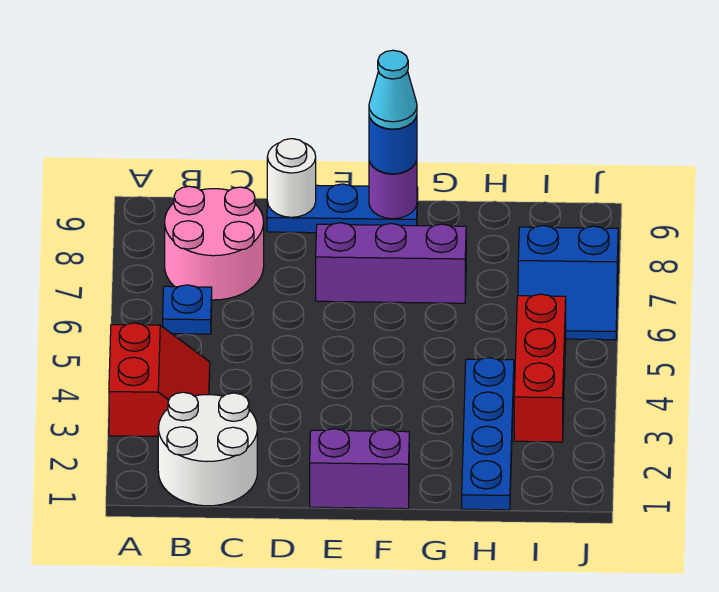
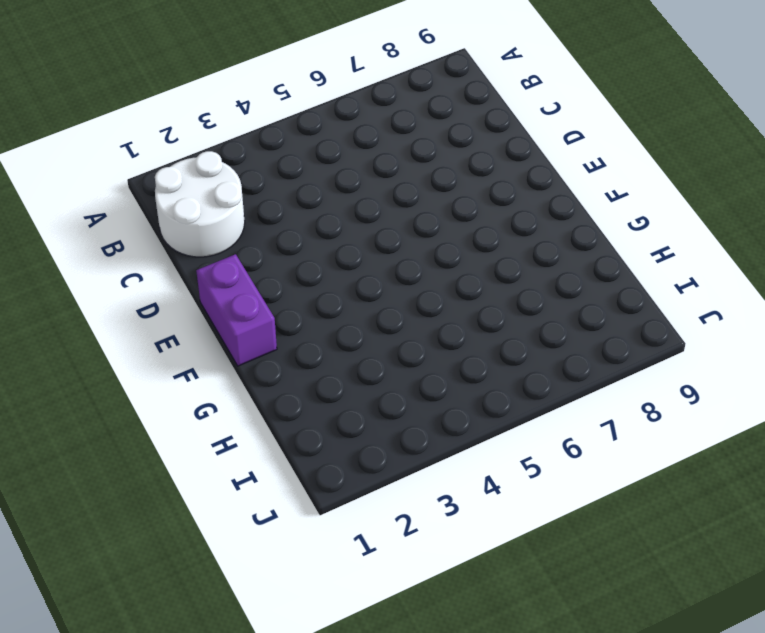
none -> red slope A3:B4 level 1 top A
none -> blue plate B6 level 1
none -> pink round brick B7:C8 level 1

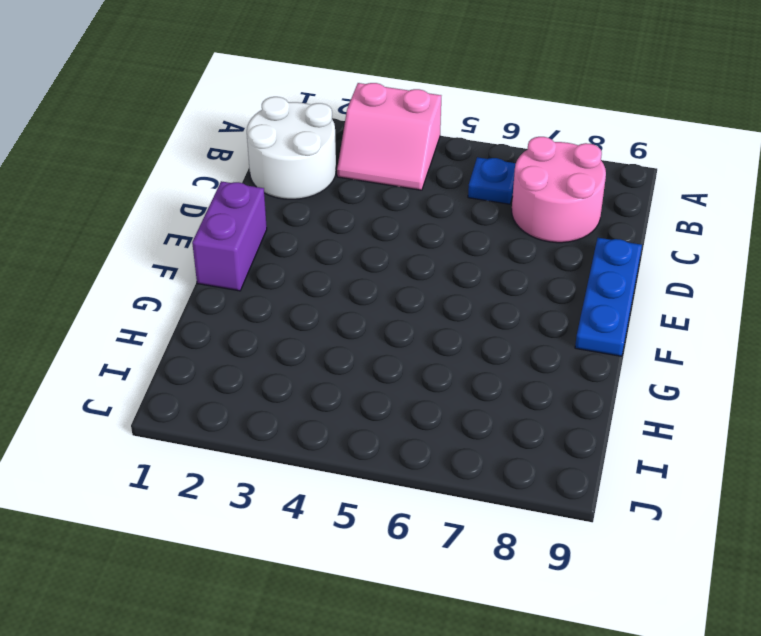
pink slope A3:B4 level 1 top A -> red slope A3:B4 level 1 top A
none -> purple brick E7:G7 level 1
none -> blue plate H1:H4 level 1
none -> red brick I3:I5 level 1

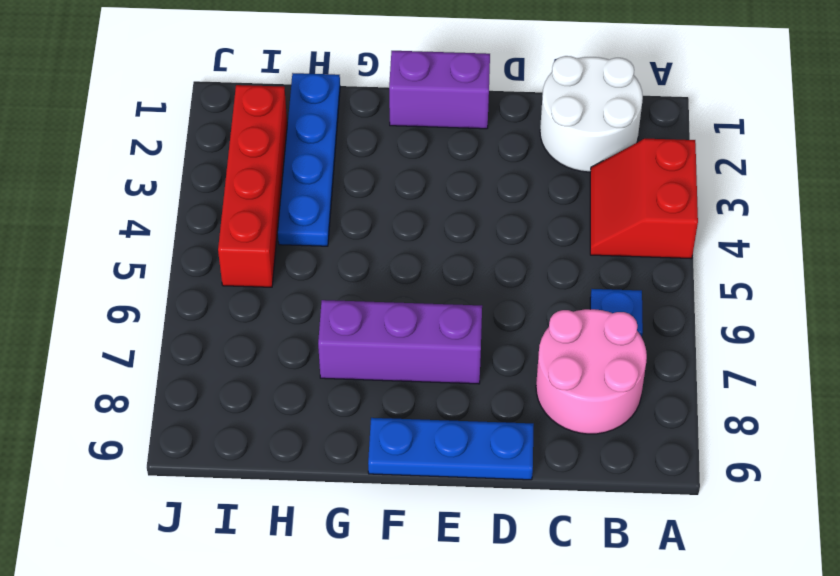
red brick I2:I5 level 1 -> red brick I3:I5 level 1
none -> blue slope I6:J7 level 1 top 7
none -> white round brick D9 level 2
none -> purple round brick F9 level 2

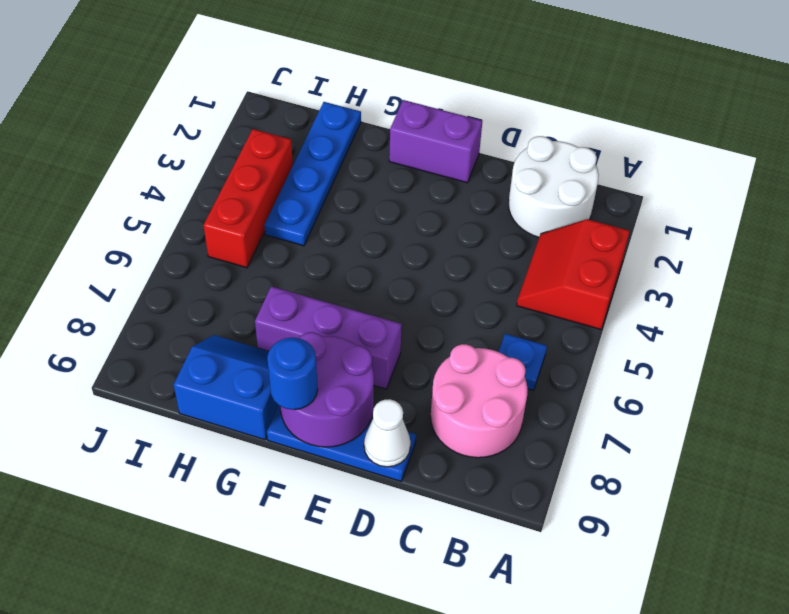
white cone D9 level 2 -> white round brick D9 level 2
purple round brick E8:F9 level 2 -> purple round brick F9 level 2
blue slope G8:H9 level 1 top 9 -> blue slope I6:J7 level 1 top 7
none -> cyan cone F9 level 4

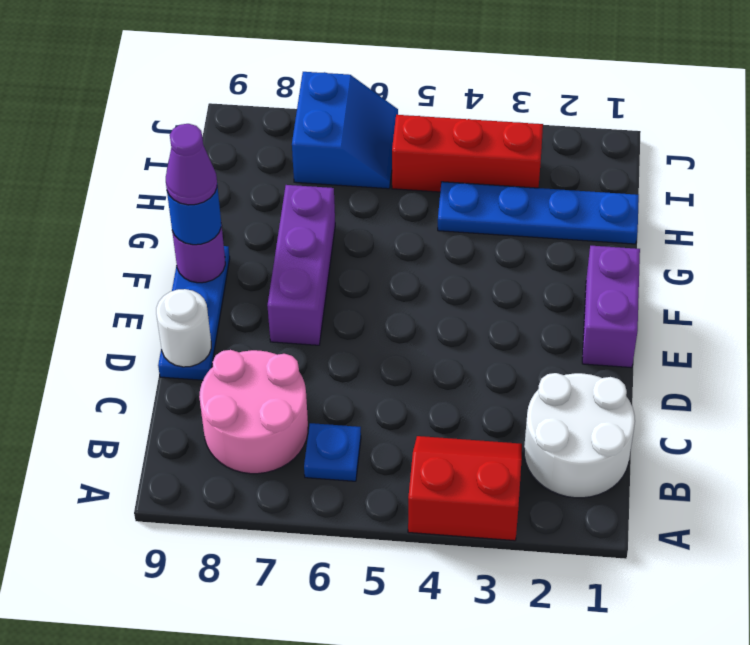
purple cone F9 level 4 -> cyan cone F9 level 4

